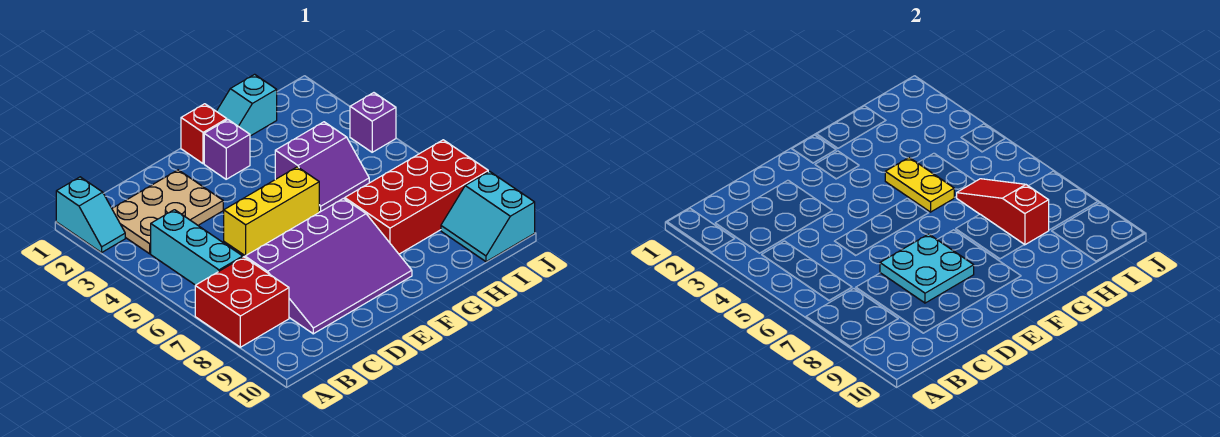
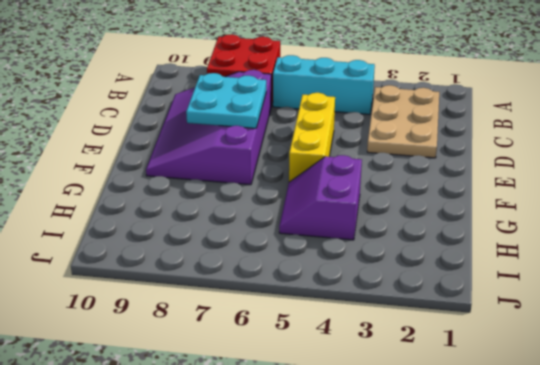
none -> cyan slope A1:A2 level 1 top 1
none -> red brick F1 level 1
none -> purple brick F2 level 1

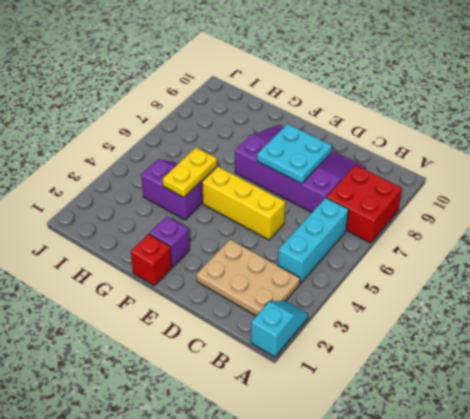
none -> cyan slope G1:H1 level 1 top H
none -> red brick G7:J8 level 1
none -> cyan slope I9:J10 level 1 top J

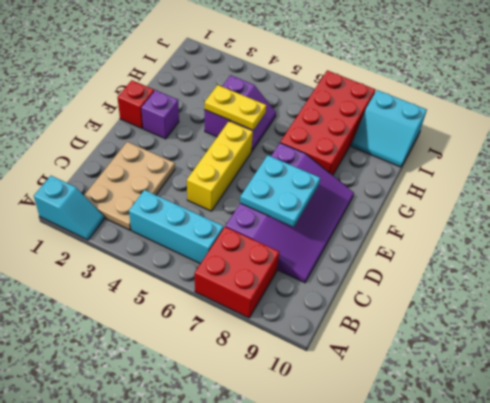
none -> cyan slope G1:H1 level 1 top H
none -> purple brick J4 level 1
none -> red slope H6:H8 level 2 top 8

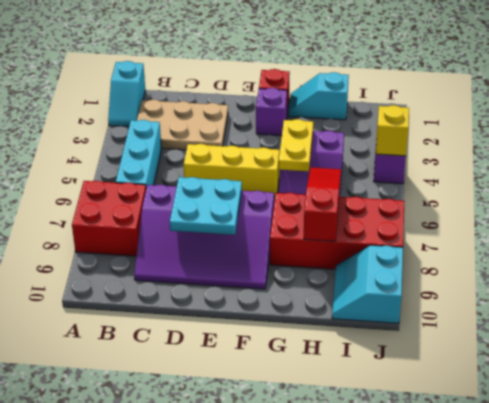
yellow brick J4 level 2 -> none

